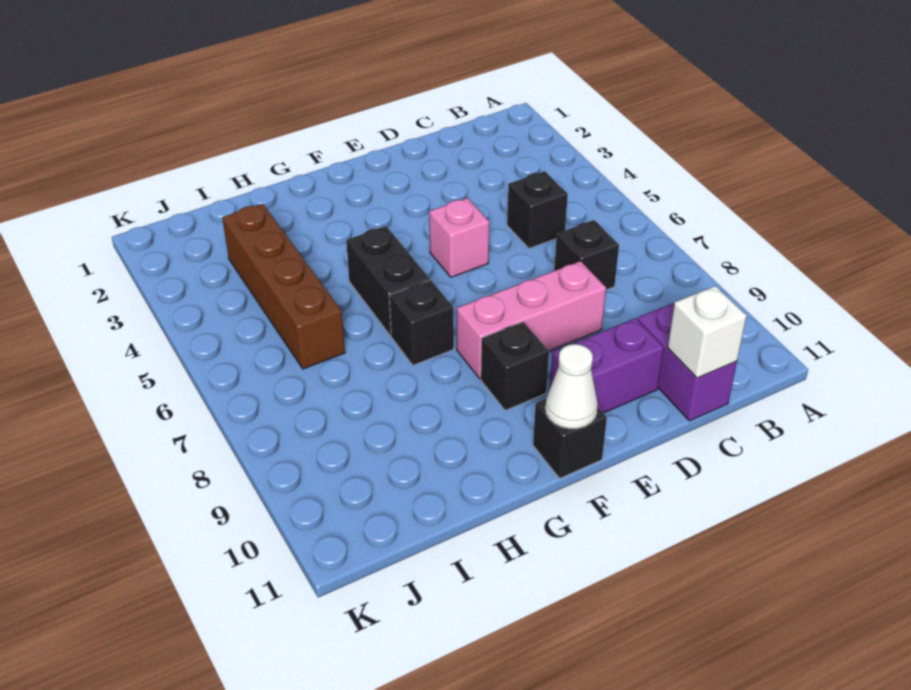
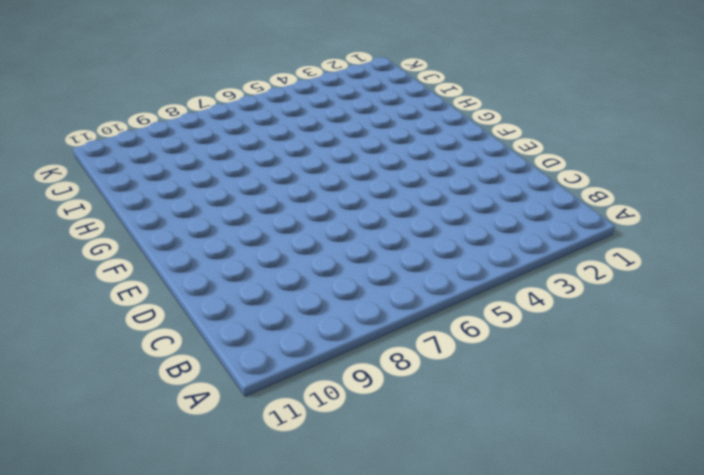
none -> black brick C5 level 1
none -> black brick C7 level 1
none -> purple brick C10:C11 level 1

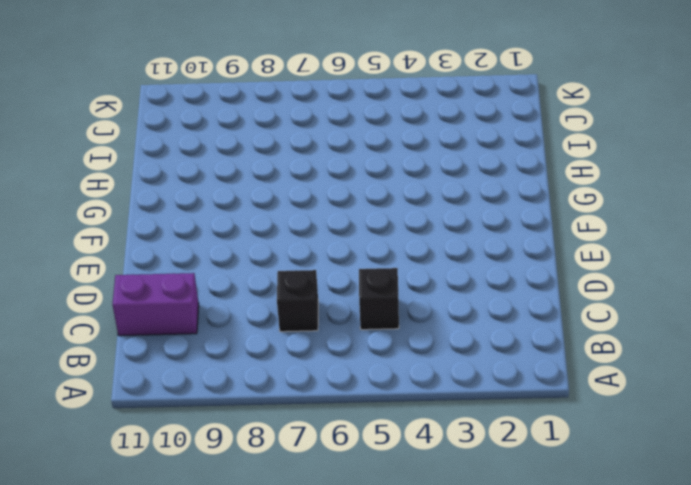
none -> pink brick D8:F8 level 1
none -> purple brick D10:E10 level 1
none -> pink brick E5 level 1

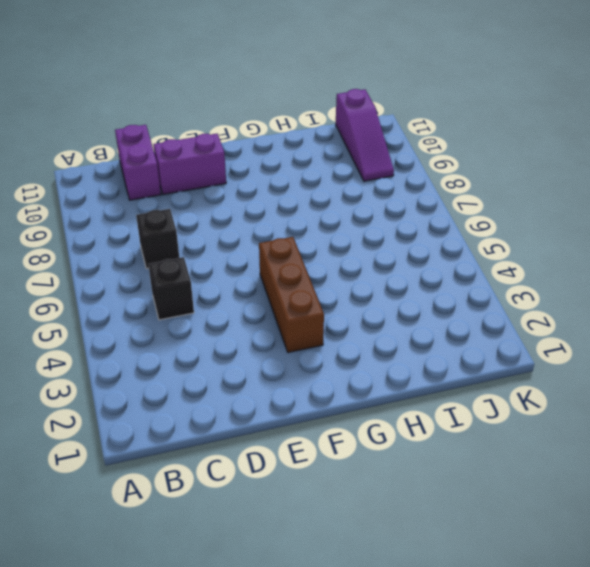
brown brick F3:F5 level 1 -> none
purple slope J9:J11 level 1 top 11 -> none
none -> pink brick D8:F8 level 1
none -> pink brick E5 level 1
none -> black brick F9 level 1

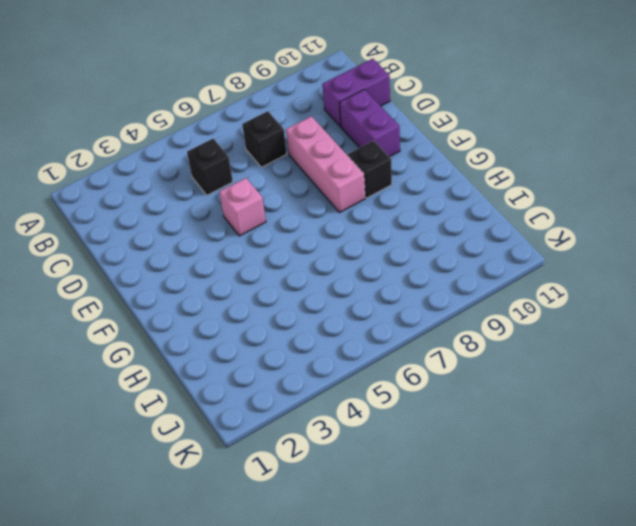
none -> black brick F11 level 1
none -> black brick G5:G6 level 1
none -> black brick G7 level 1

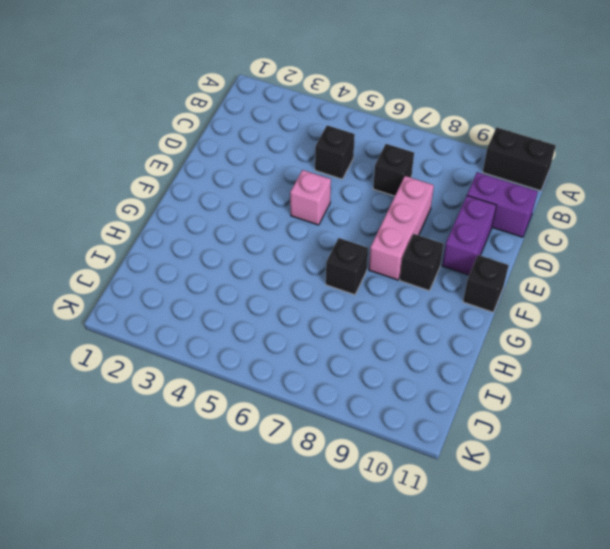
black brick A10:A11 level 1 -> black brick G5:G6 level 1
none -> brown brick I3:I6 level 1
none -> white brick C11 level 2
none -> white cone F11 level 2

